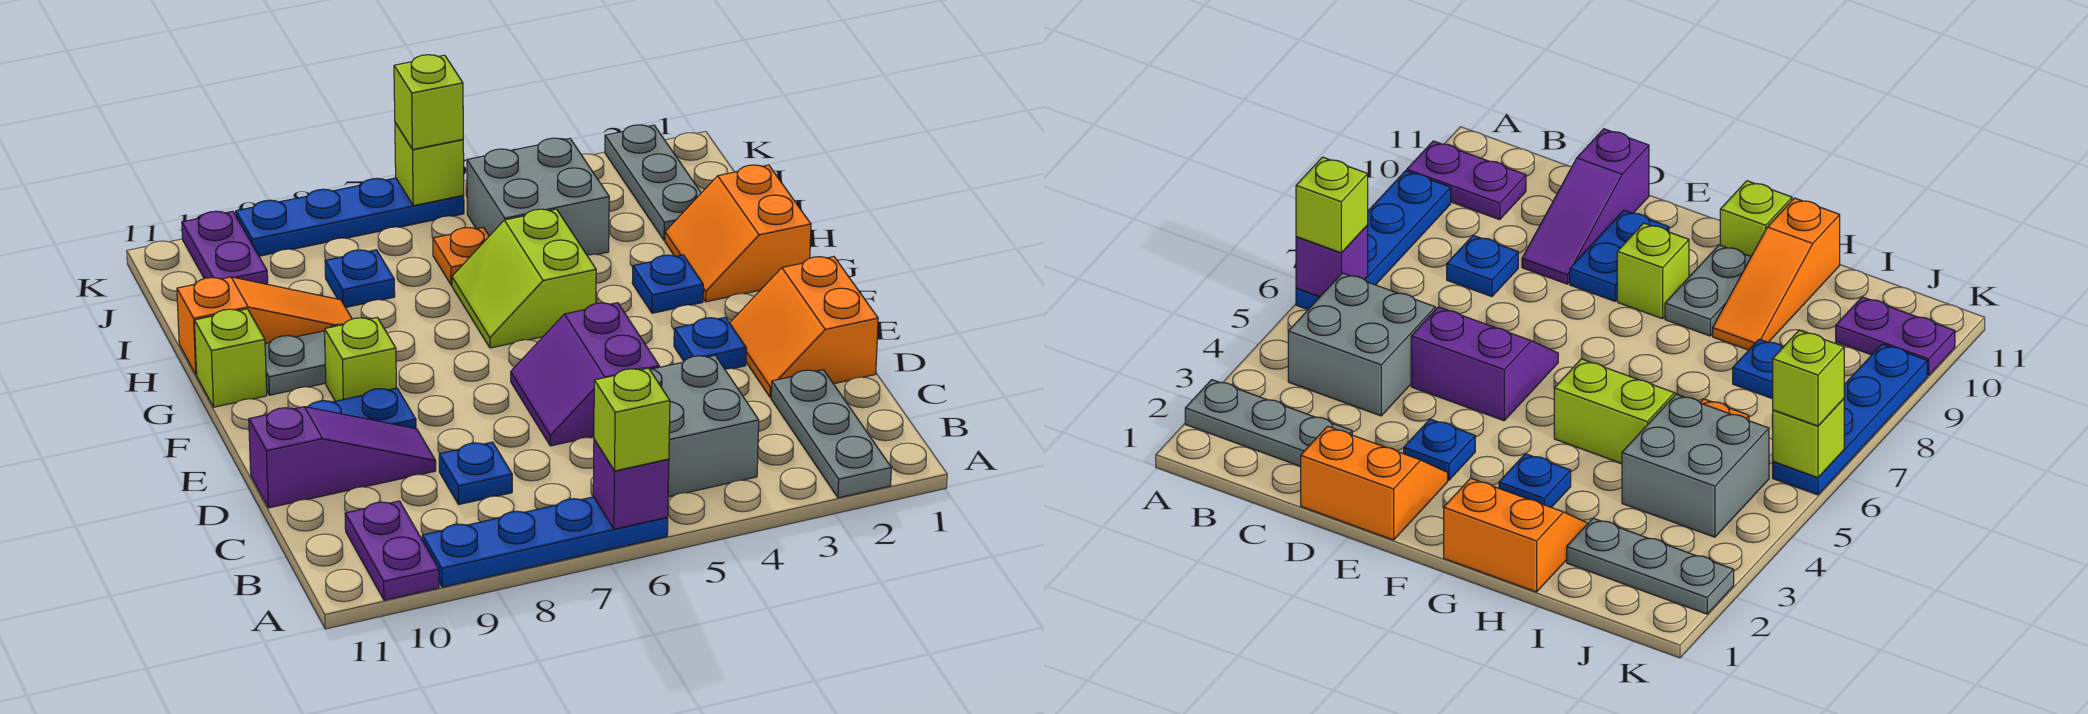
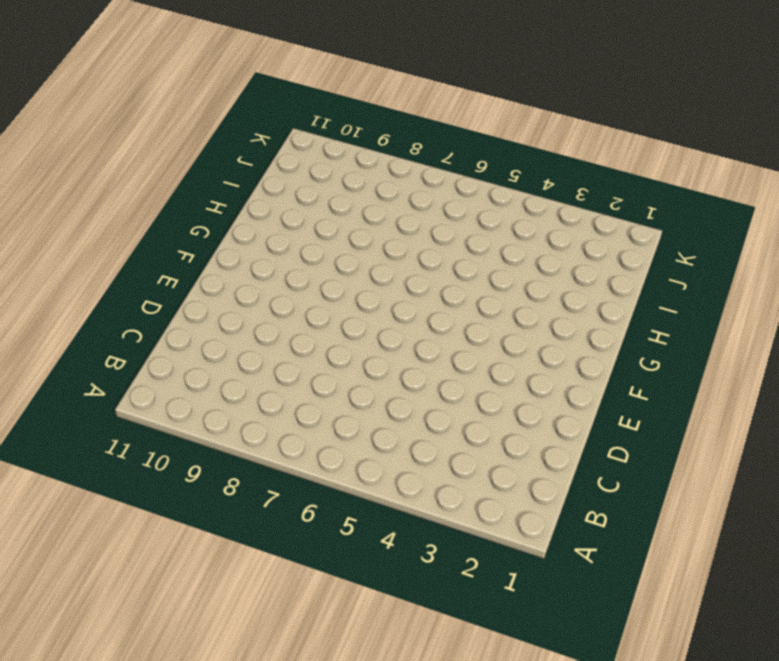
none -> grey plate A2:C2 level 1
none -> blue plate A6:A9 level 1
none -> purple plate A10:B10 level 1

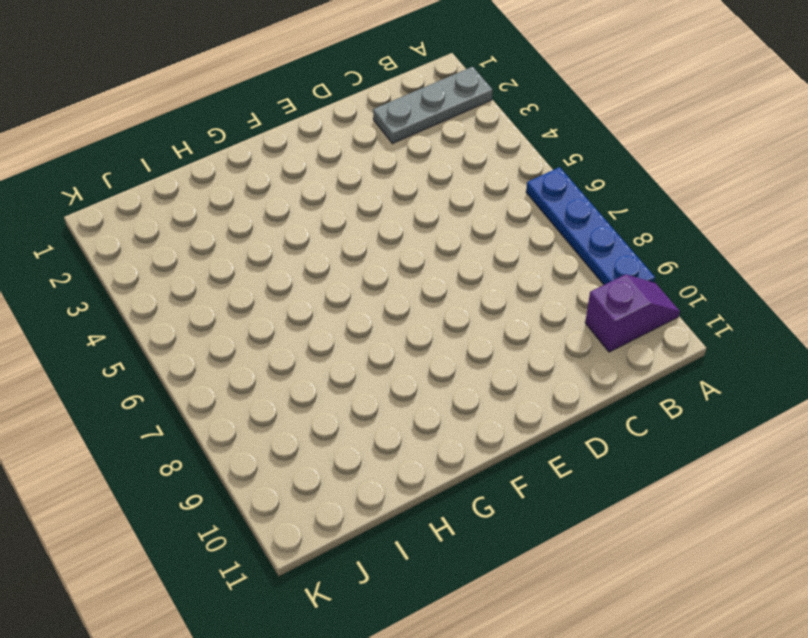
purple slope A10:B10 level 1 top B -> purple plate A10:B10 level 1
none -> grey brick B4:C5 level 1
none -> blue plate C8 level 1
none -> orange slope D1:E2 level 1 top 1

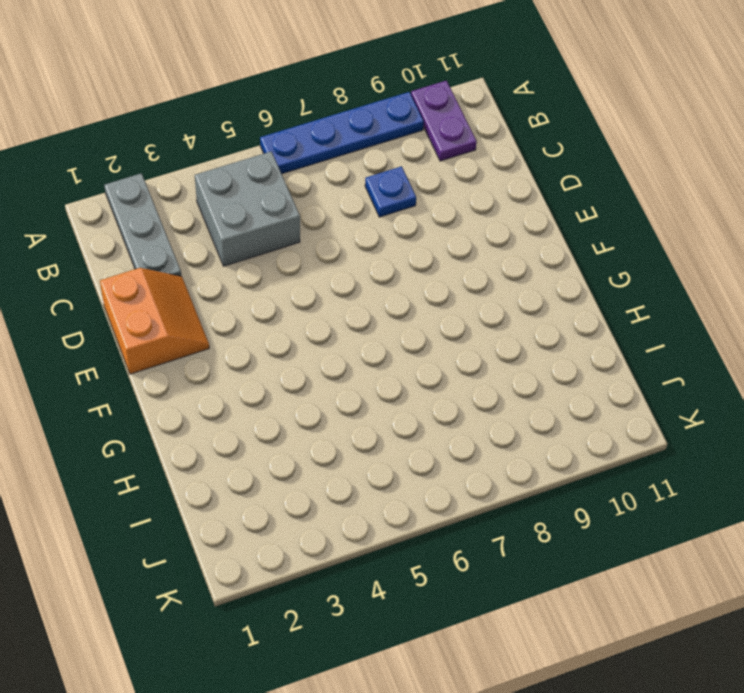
none -> purple slope D5:E6 level 1 top 5
none -> purple slope D9:D11 level 1 top 11
none -> blue plate E3 level 1

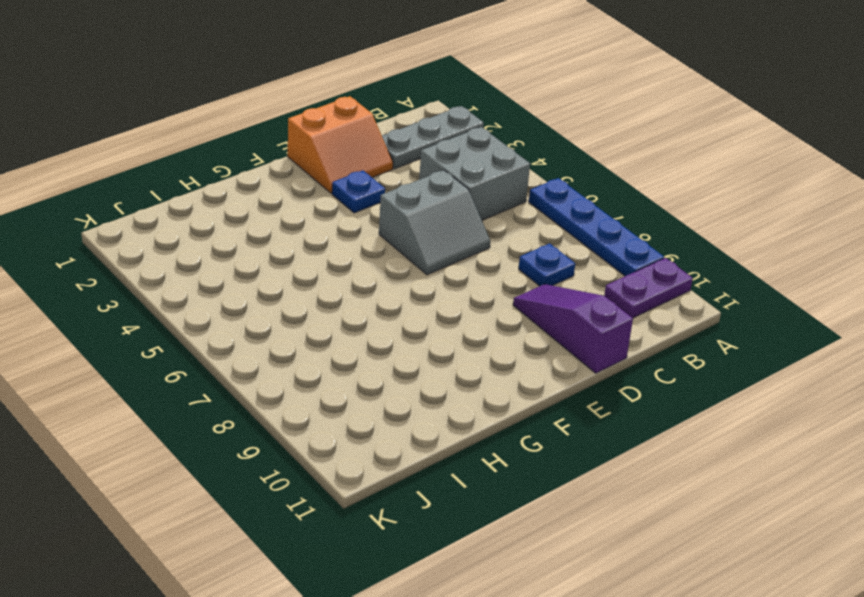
grey slope D5:E6 level 1 top 5 -> purple slope D5:E6 level 1 top 5
none -> blue plate E9:E10 level 1
none -> lime brick F9 level 1
none -> orange slope G1:H2 level 1 top 1

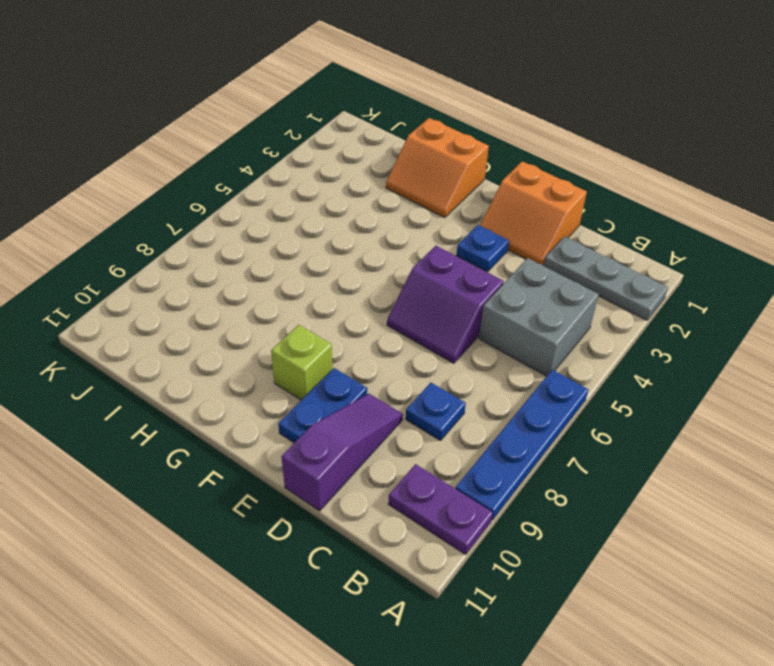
none -> blue plate G3 level 1
none -> lime slope G5:H6 level 1 top 5
none -> grey plate G9:G10 level 1

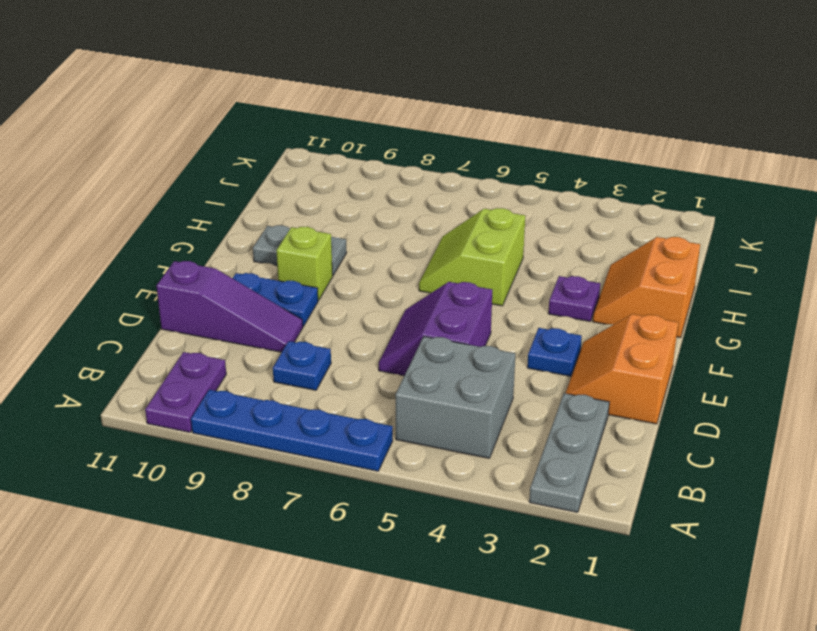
purple plate G3 level 1 -> blue plate G3 level 1
none -> lime brick G11 level 1
none -> orange slope H9:H11 level 1 top 11
none -> grey plate I2:K2 level 1

